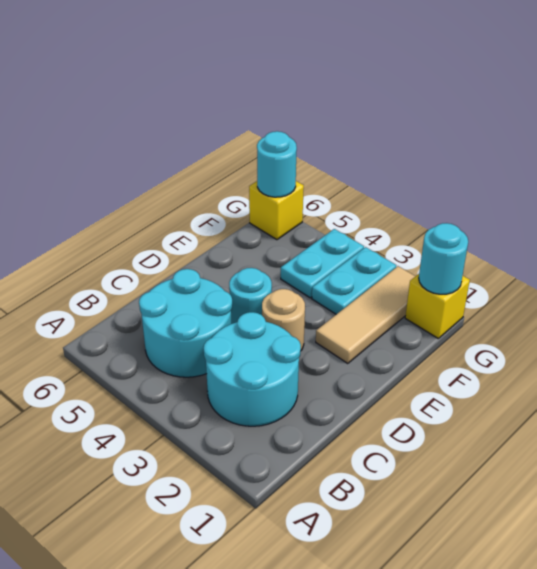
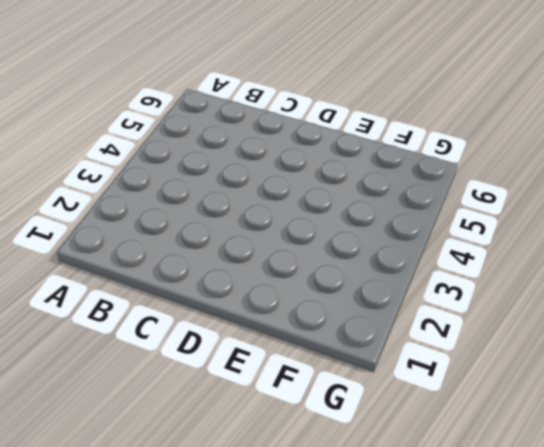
none -> cyan round brick B2:C3 level 1
none -> cyan round brick B4:C5 level 1

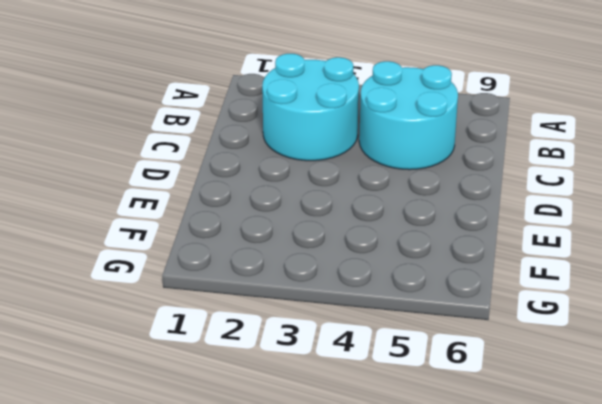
none -> tan round brick D3 level 1
none -> cyan round brick D4 level 1

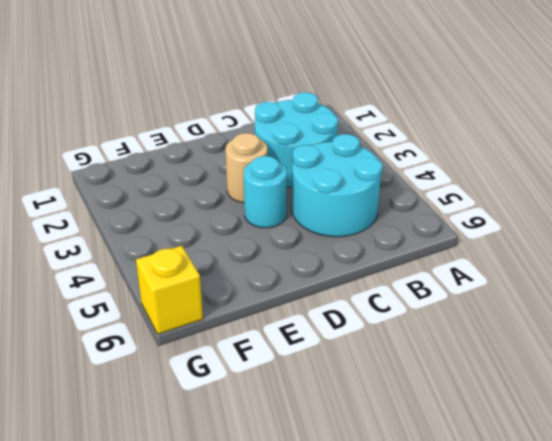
none -> tan tile E2:G2 level 1
none -> cyan plate F3:G3 level 1

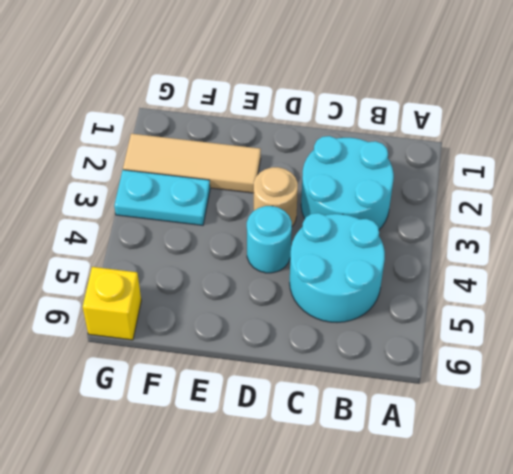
none -> cyan plate F4:G4 level 1
none -> yellow brick G1 level 1

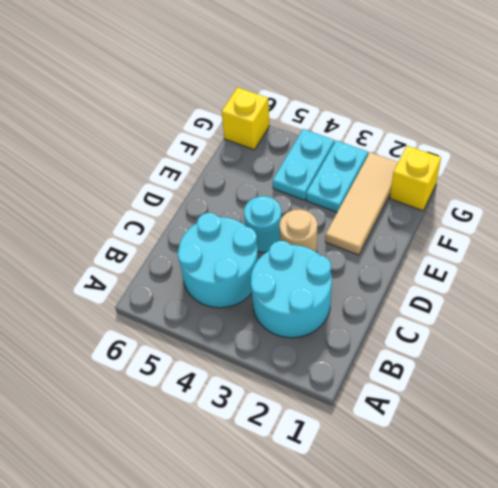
none -> cyan round brick G1 level 2
none -> cyan round brick G6 level 2

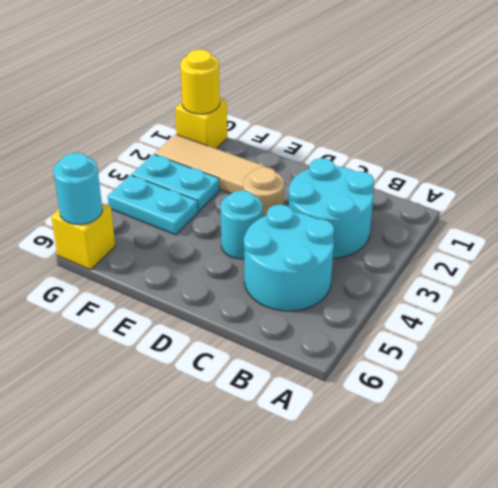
yellow round brick G1 level 2 -> cyan round brick G1 level 2

